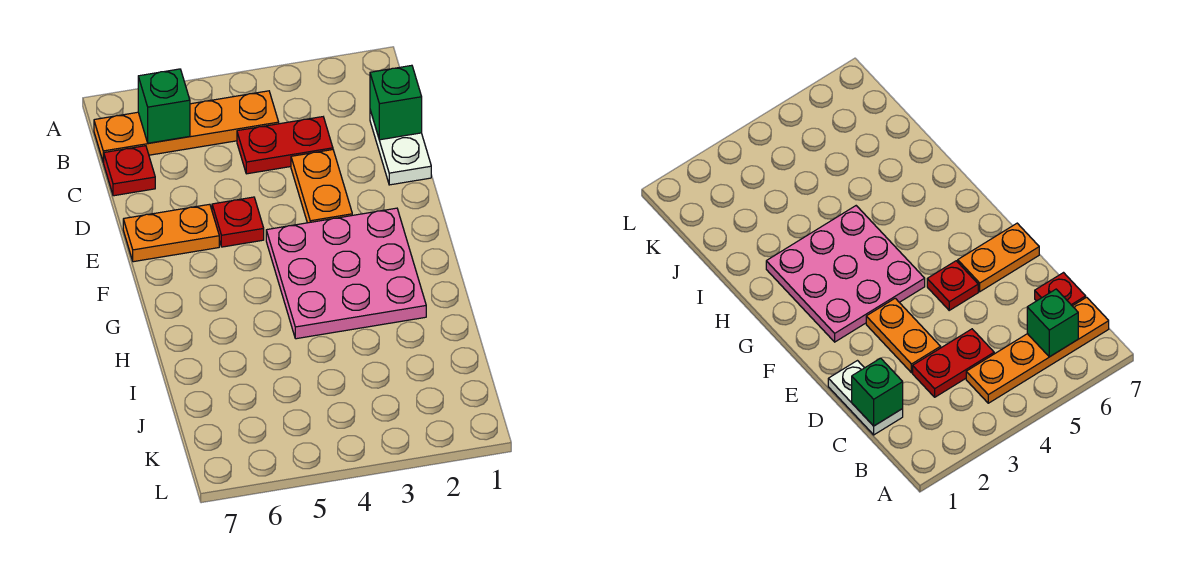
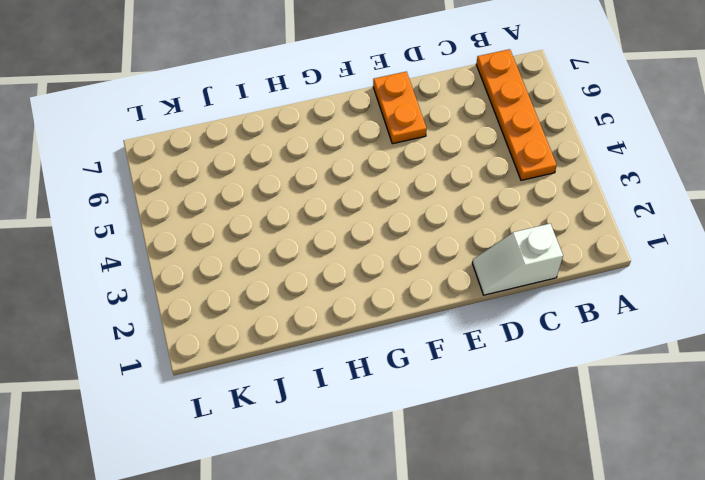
white slope C1:D1 level 1 top C -> white plate C1:D1 level 1
none -> red plate C3:C4 level 1
none -> red plate C7 level 1

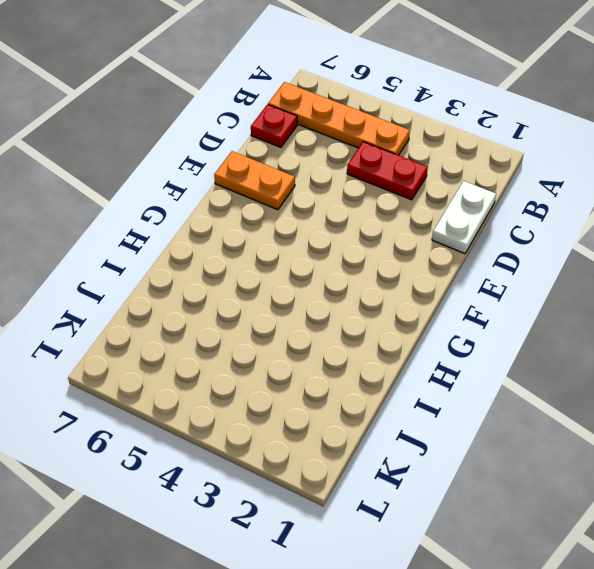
none -> orange plate D3:E3 level 1
none -> red plate E5 level 1

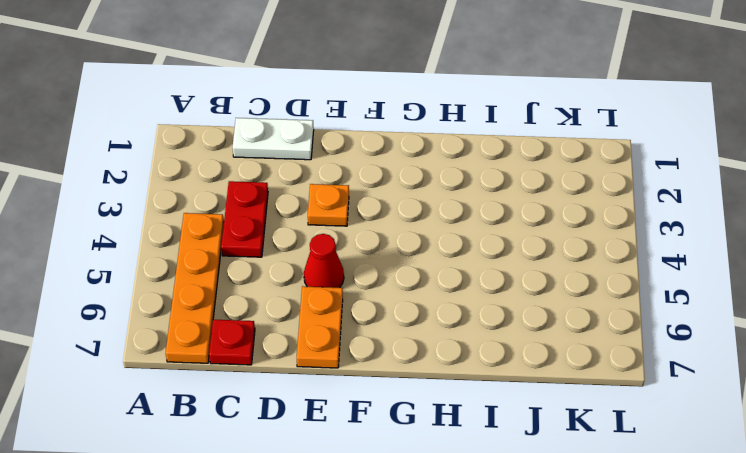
orange plate E3 level 1 -> orange plate D3:E3 level 1
red cone E5 level 1 -> red plate E5 level 1
none -> pink plate F2:H4 level 1
none -> green brick B6 level 2

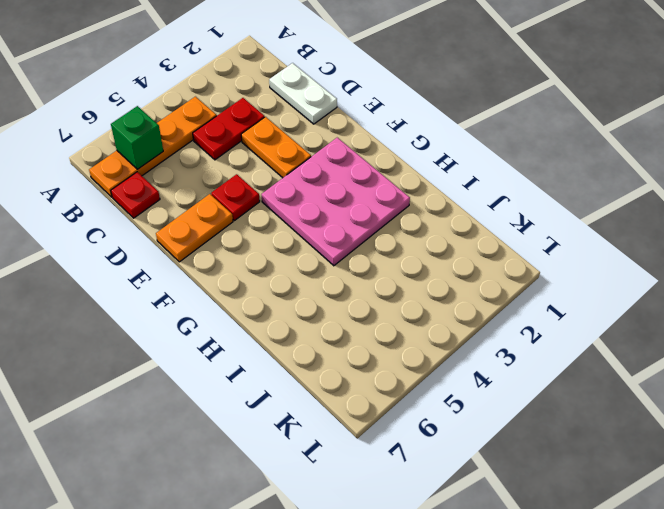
none -> green brick C1 level 2

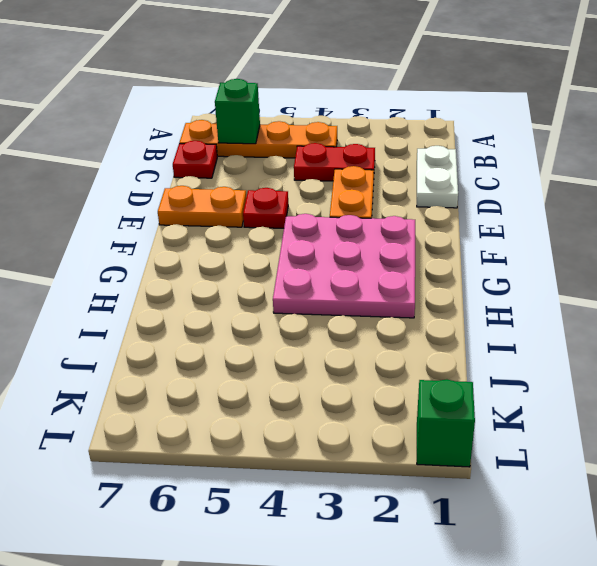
green brick L1 level 1 -> green brick C1 level 2

